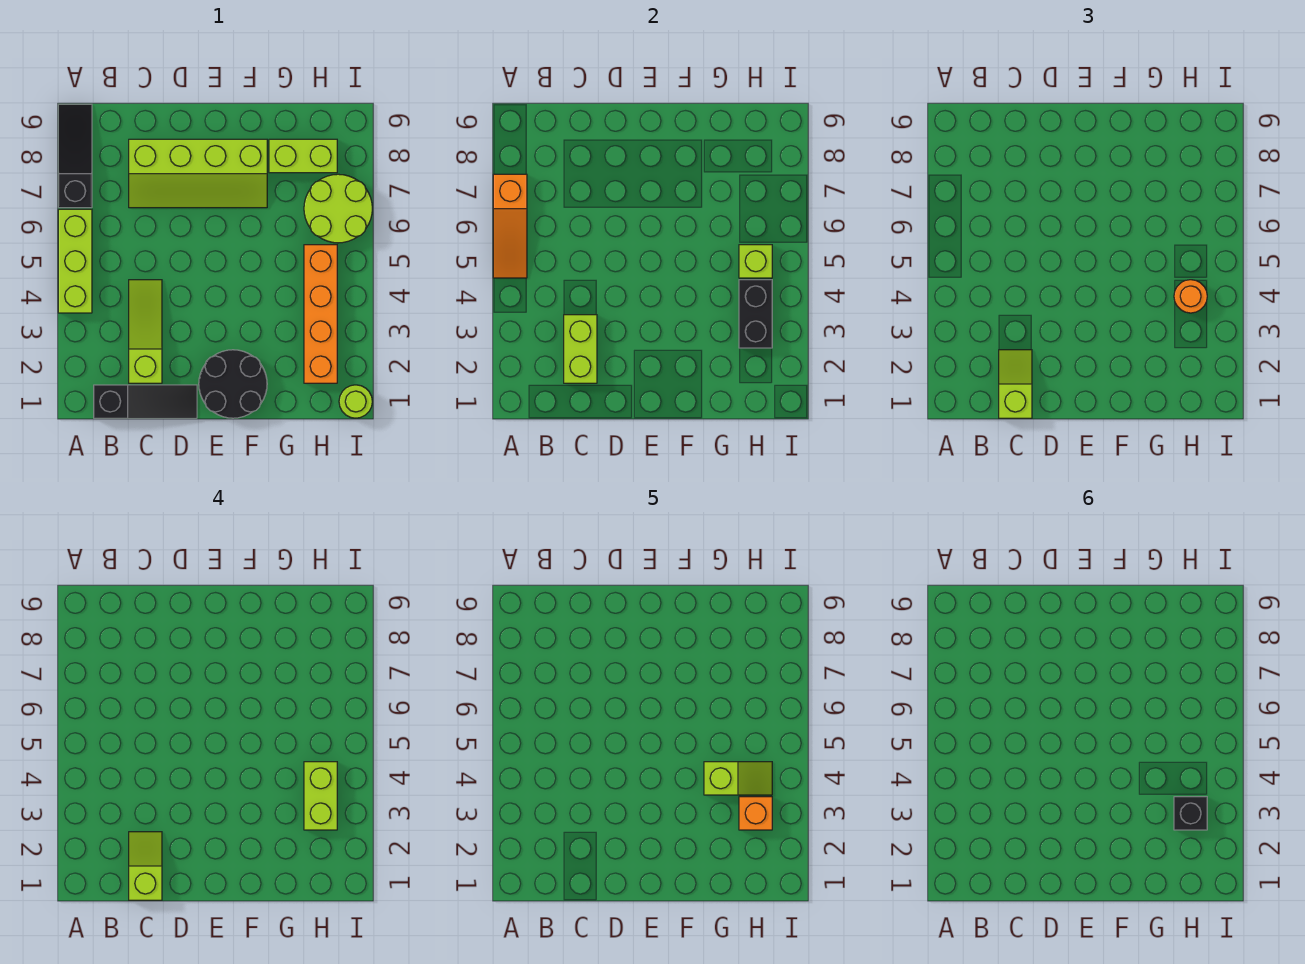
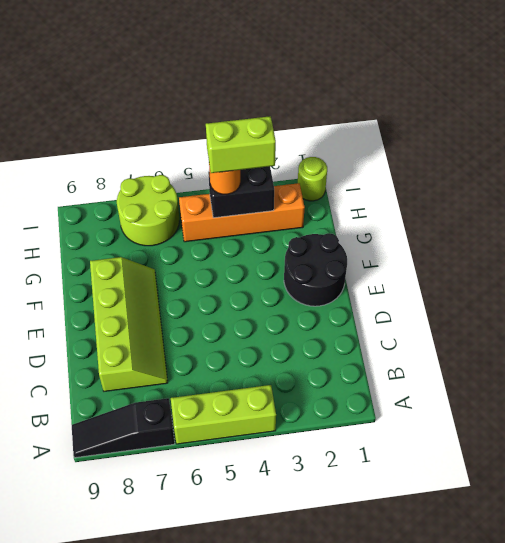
none -> black slope B1:D1 level 1 top B
none -> lime slope C2:C4 level 1 top 2
none -> lime brick G8:H8 level 1

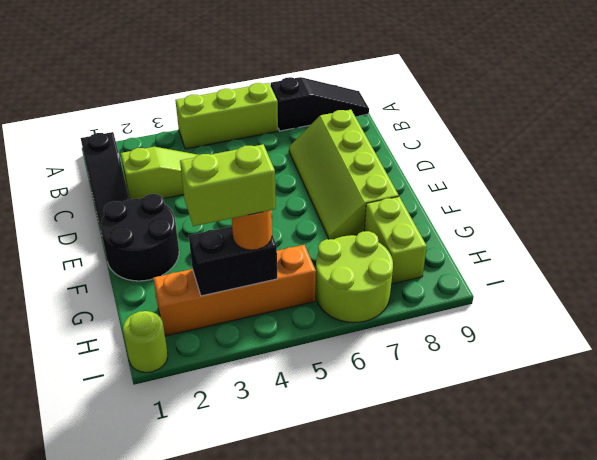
none -> orange slope A5:A7 level 2 top 7
none -> lime brick C2:C3 level 2
none -> lime brick H5 level 2

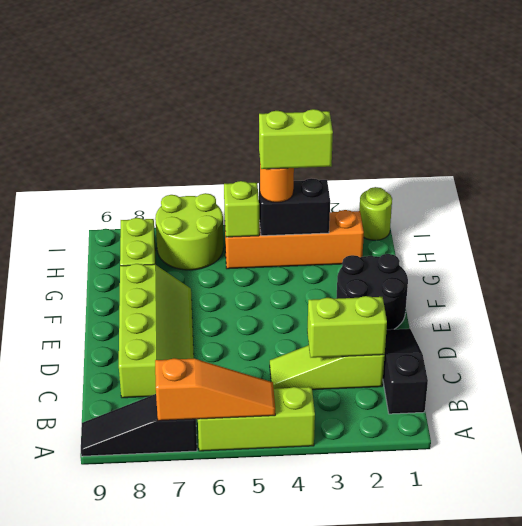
none -> lime slope C1:C2 level 3 top 1
none -> lime slope C1:C2 level 4 top 1
none -> lime slope G4:H4 level 5 top G

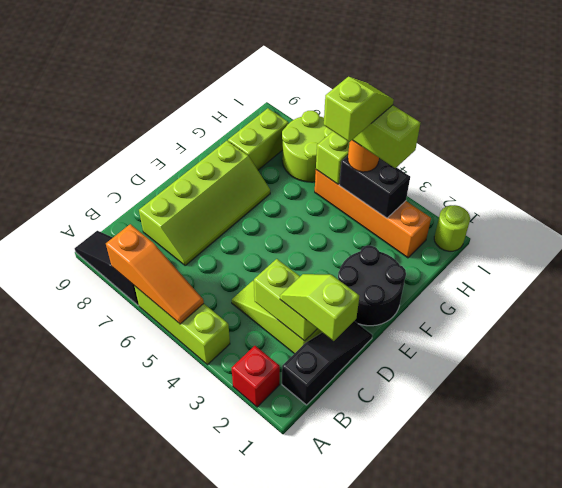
red brick A2 level 1 -> none
none -> lime slope C1:C2 level 4 top 1
none -> orange brick H3 level 5
none -> black brick H3 level 6

